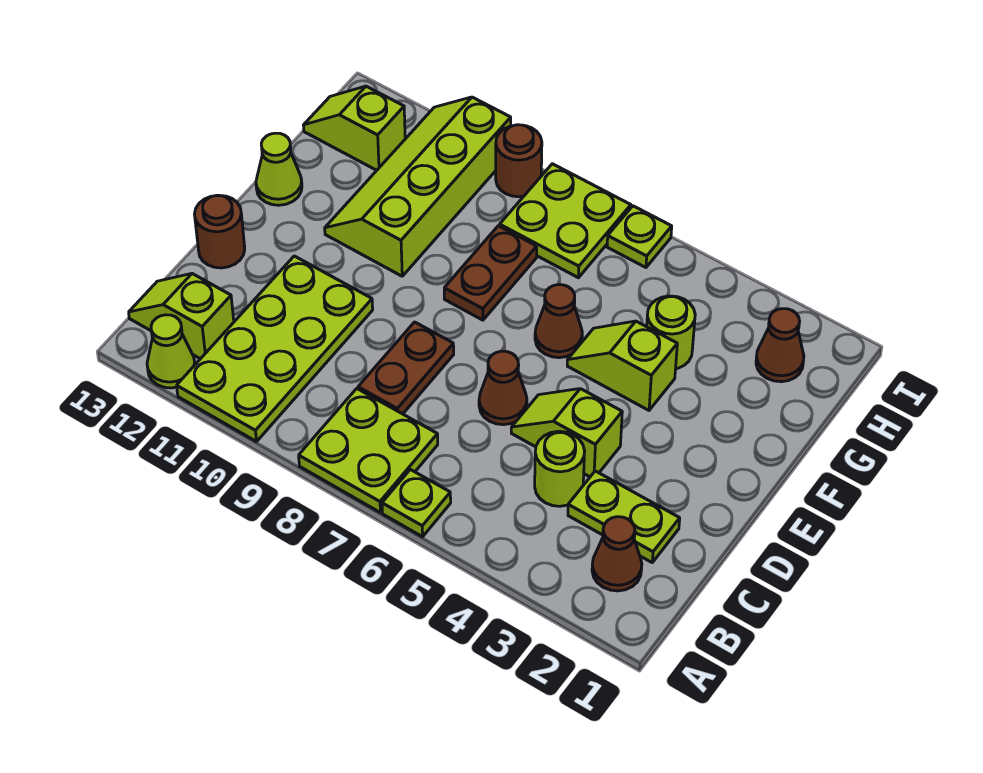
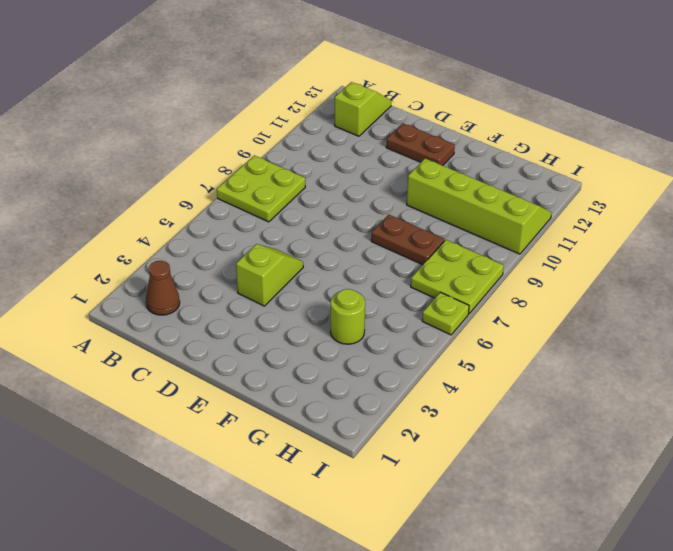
brown plate D12:E12 level 1 -> brown plate C8:D8 level 1
none -> lime plate A6 level 1
none -> lime plate A10:D11 level 1
none -> lime cone A12 level 1

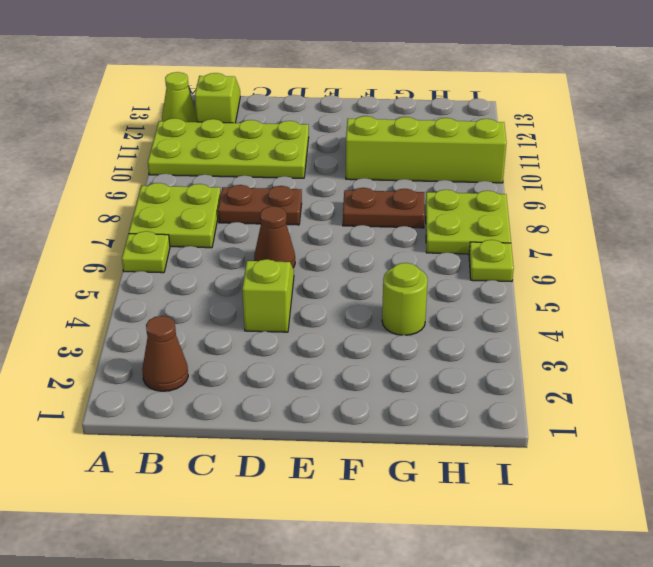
none -> lime plate C2:C3 level 1
none -> lime round brick C4 level 1
none -> brown round brick D13 level 1

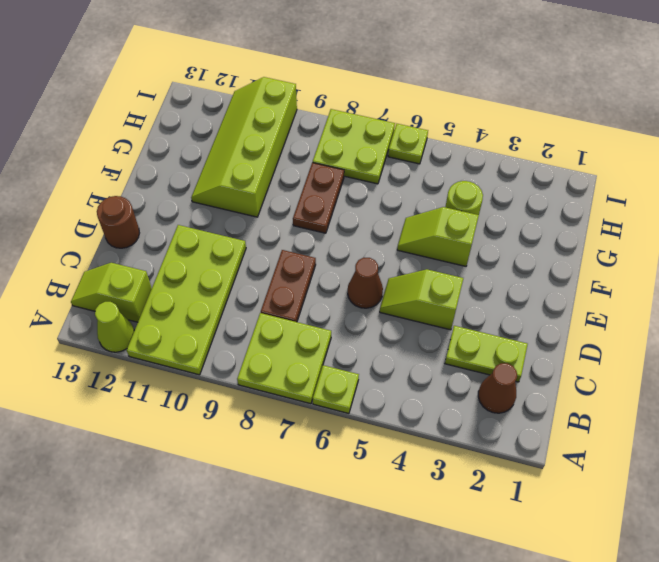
none -> lime round brick C4 level 1
none -> brown cone F6 level 1
none -> lime cone F13 level 1

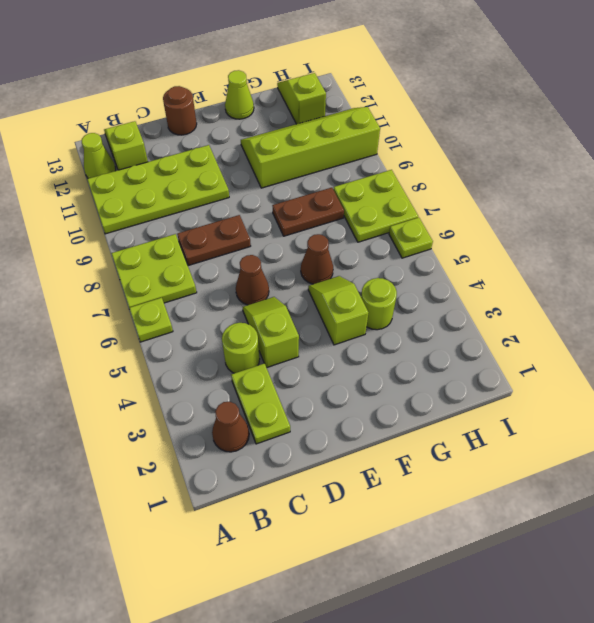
none -> brown cone H2 level 1
none -> brown round brick I9 level 1

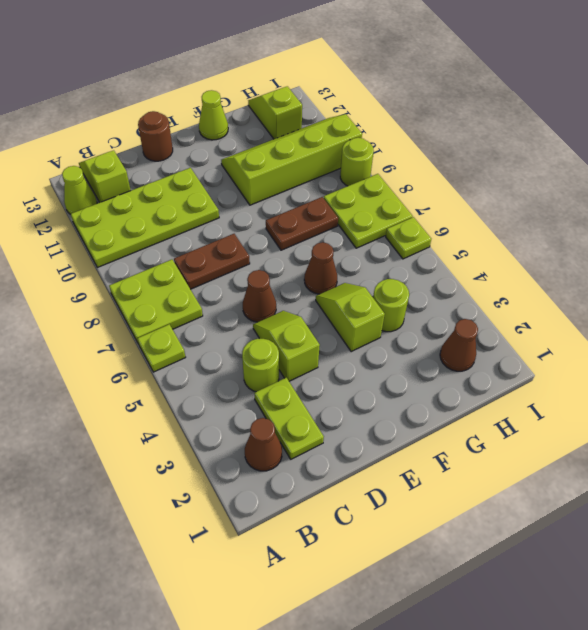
lime round brick I9 level 1 -> brown round brick I9 level 1

